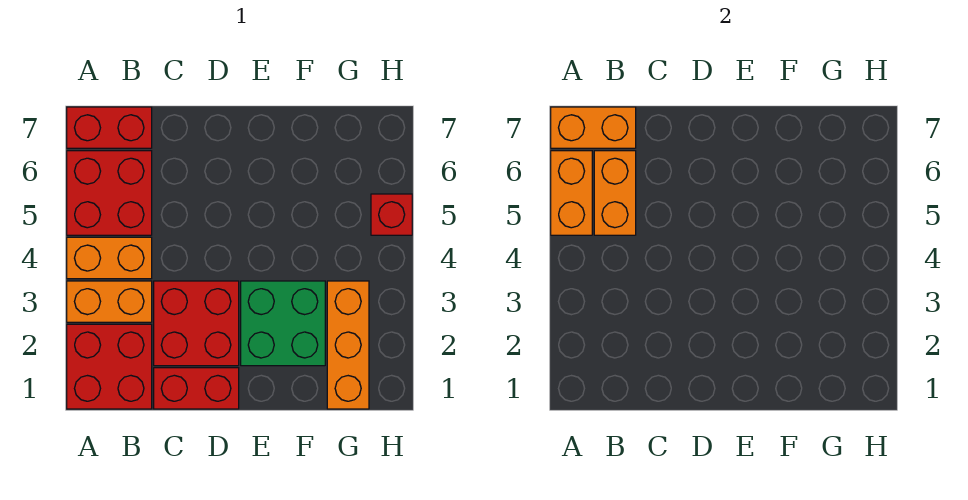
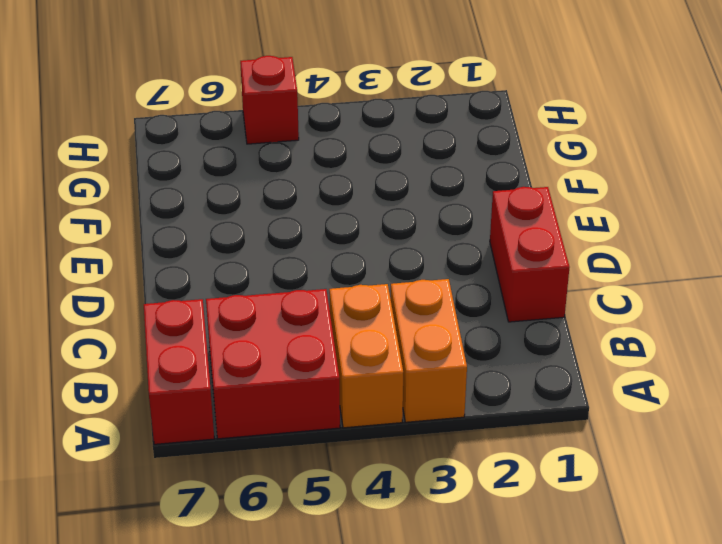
none -> red brick A1:B2 level 1
none -> red brick C2:D3 level 1
none -> green brick E2:F3 level 1

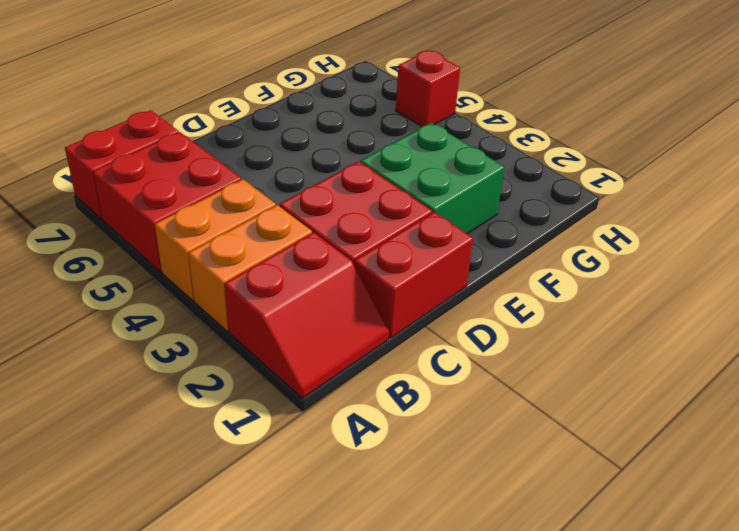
red slope A1:B2 level 1 top 2 -> red brick A1:B2 level 1
none -> orange brick G1:G3 level 1
none -> orange brick A5:A6 level 2
none -> orange brick A7:B7 level 2

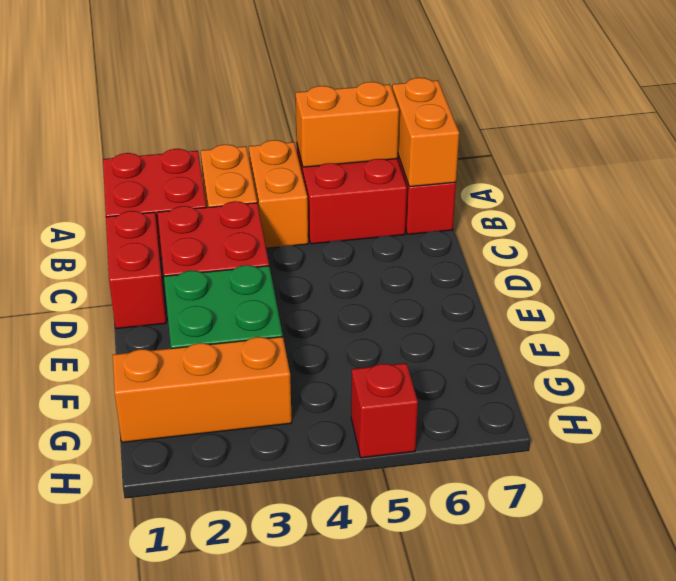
none -> orange brick B5:B6 level 2

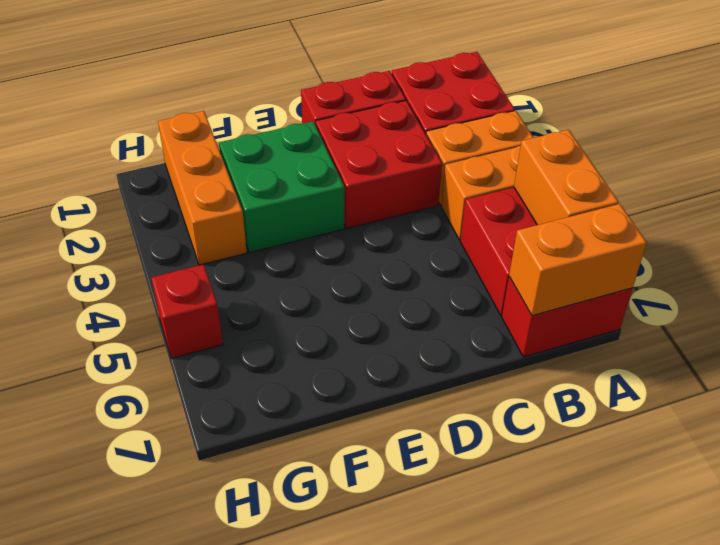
none -> orange brick B5:B6 level 2

